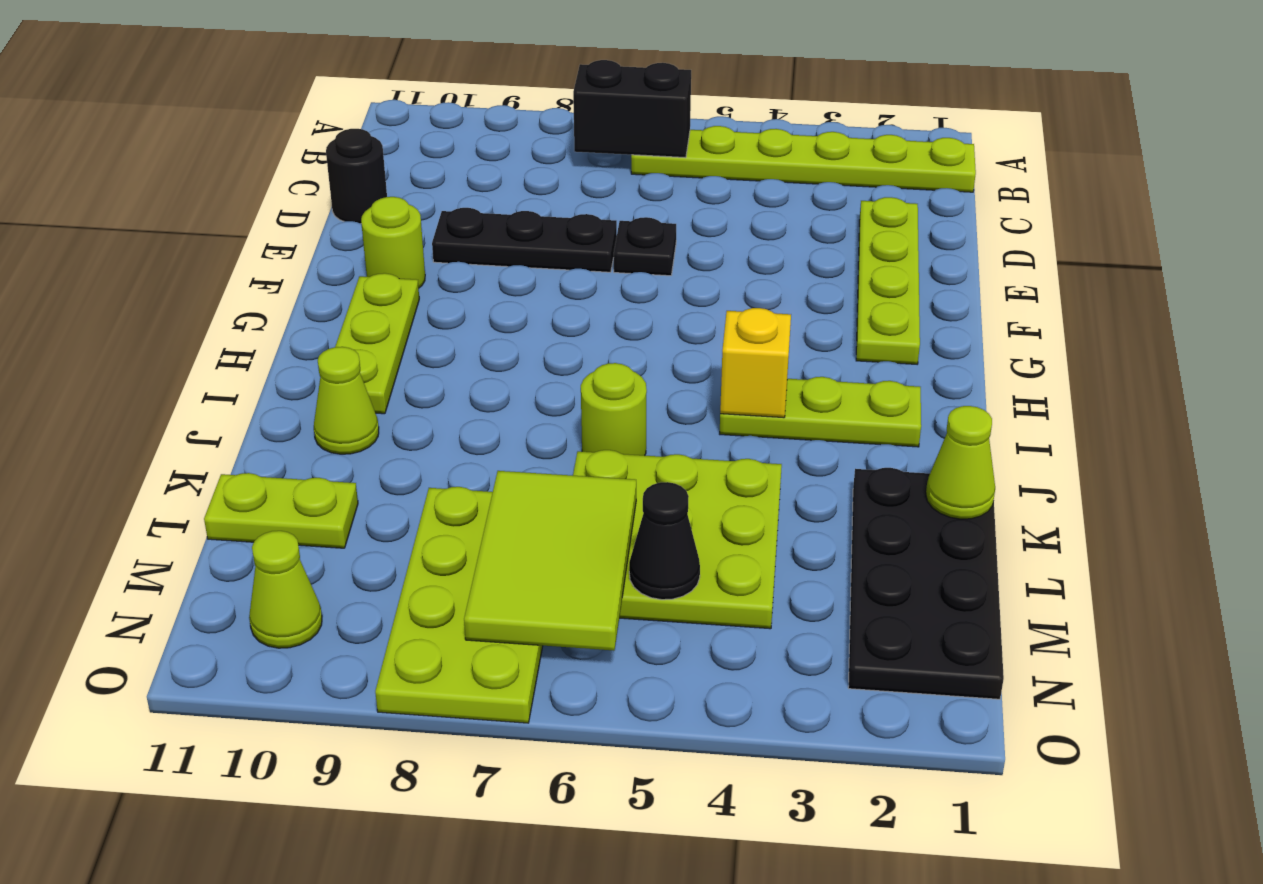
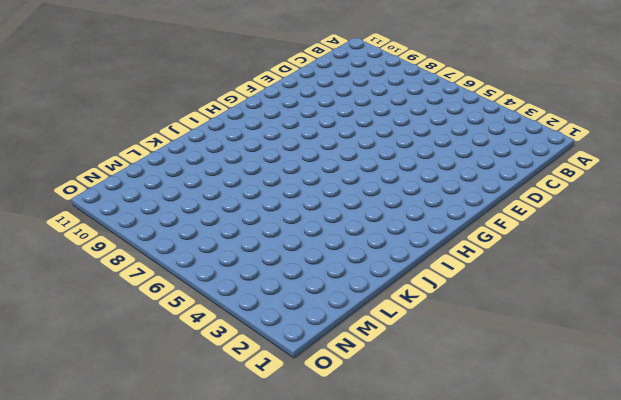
none -> lime plate B1:B6 level 1
none -> lime plate D2:G2 level 1
none -> black round brick D11 level 1

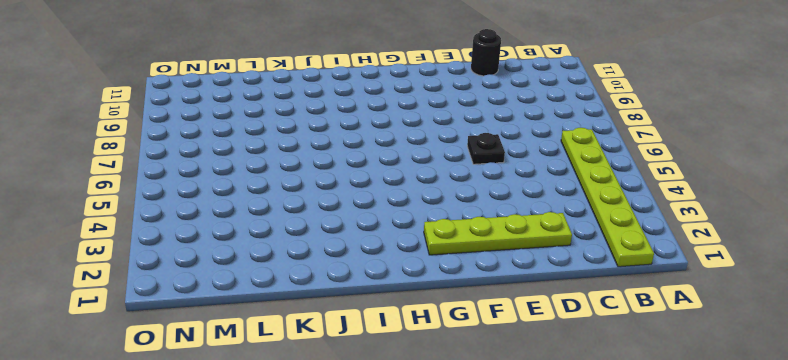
none -> black plate E7:E9 level 1
none -> lime round brick F10 level 1
none -> lime plate G10:I10 level 1

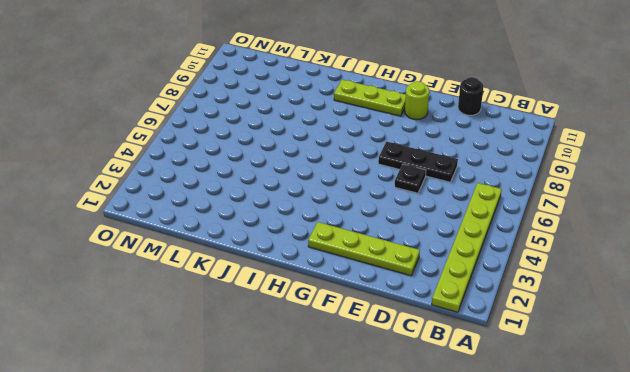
black plate D7:F7 level 1 -> black plate E7:E9 level 1
none -> lime plate I2:I4 level 1
none -> lime round brick J6 level 1
none -> lime cone J10 level 1

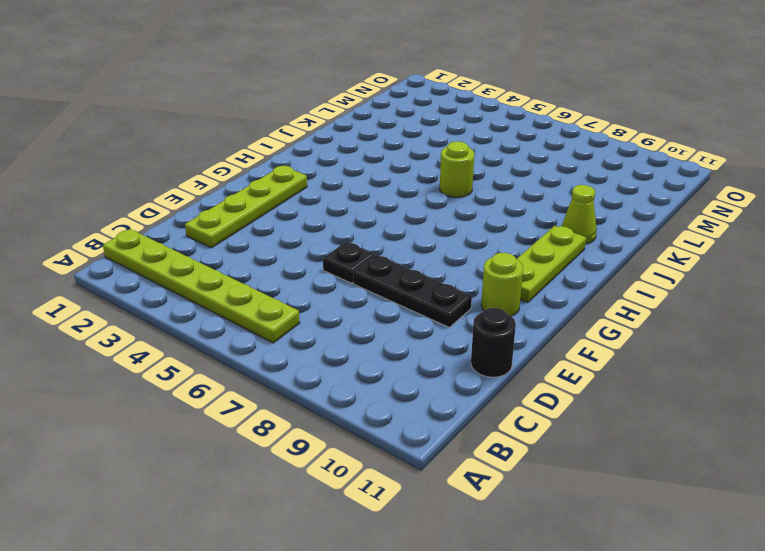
none -> lime plate I2:I4 level 1
none -> black plate K1:N2 level 1
none -> lime plate K4:M6 level 1

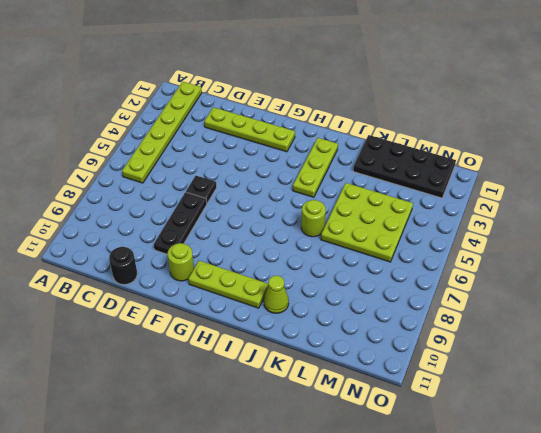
none -> lime plate L7:O8 level 1
none -> lime plate L10:L11 level 1
none -> lime cone N10 level 1

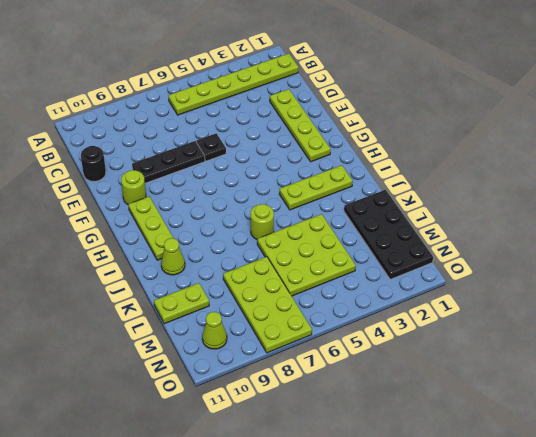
none -> black brick B6:B7 level 2
none -> yellow brick I4 level 2
none -> lime cone K1 level 2

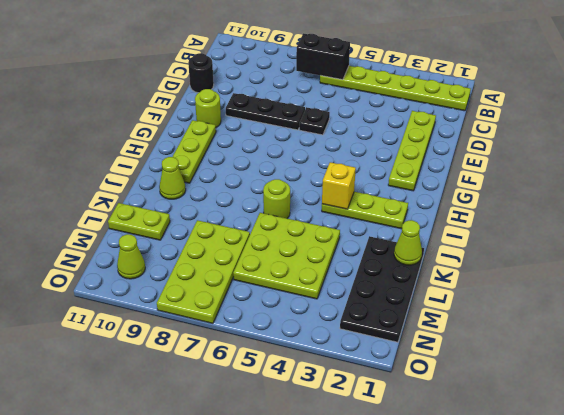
none -> lime tile L6:N7 level 2
none -> black cone M5 level 2

